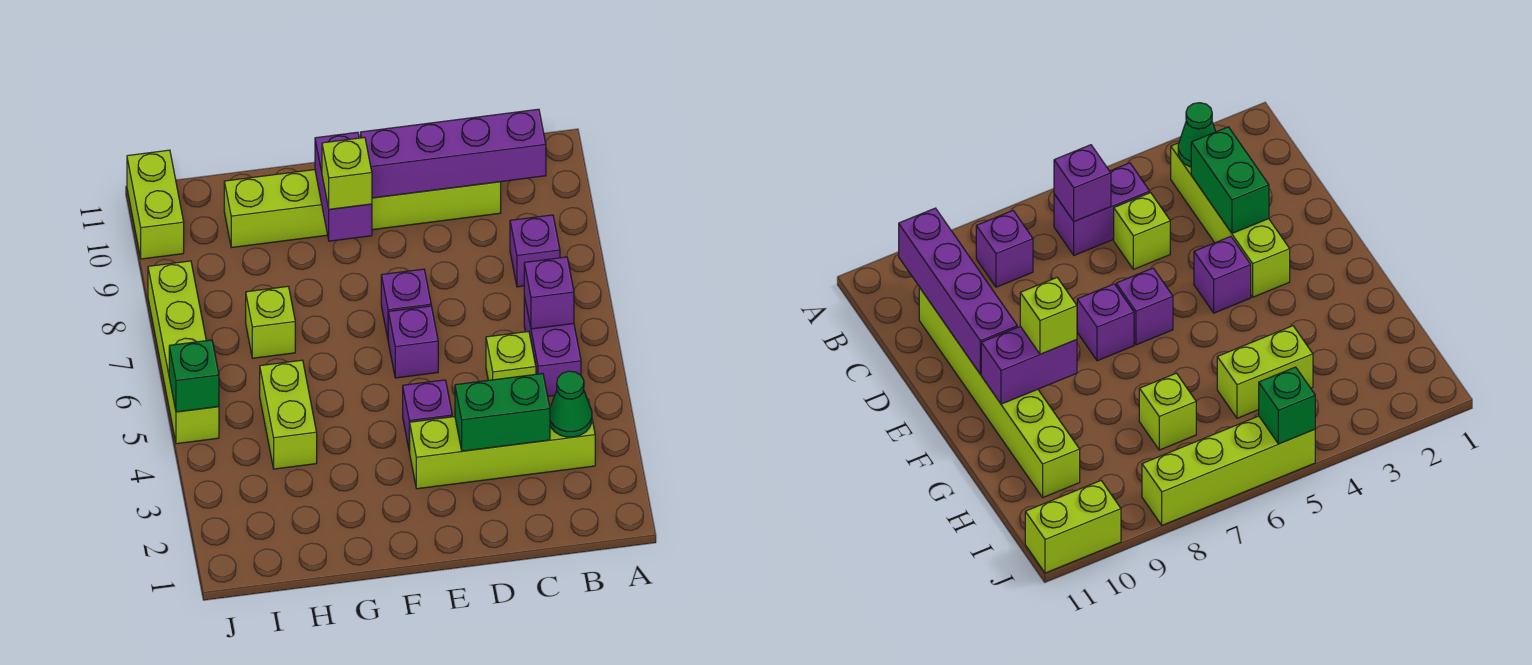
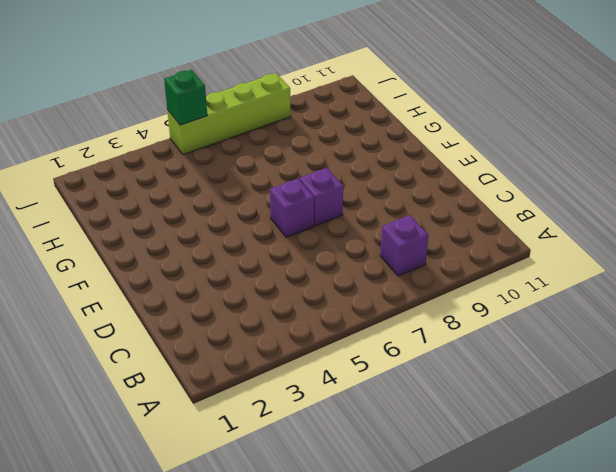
none -> lime brick B3:E3 level 1
none -> purple brick B5:B6 level 1
none -> lime brick C5 level 1

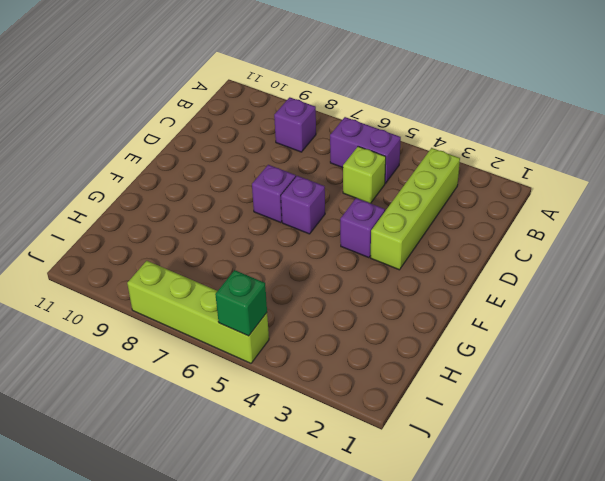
none -> lime brick C10:H10 level 1
none -> lime brick H4:H5 level 1
none -> lime brick H7 level 1

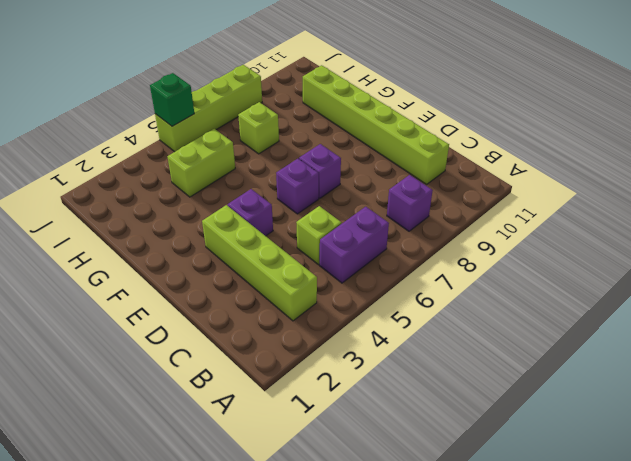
none -> lime brick J10:J11 level 1
none -> green cone B3 level 2
none -> purple brick B6 level 2

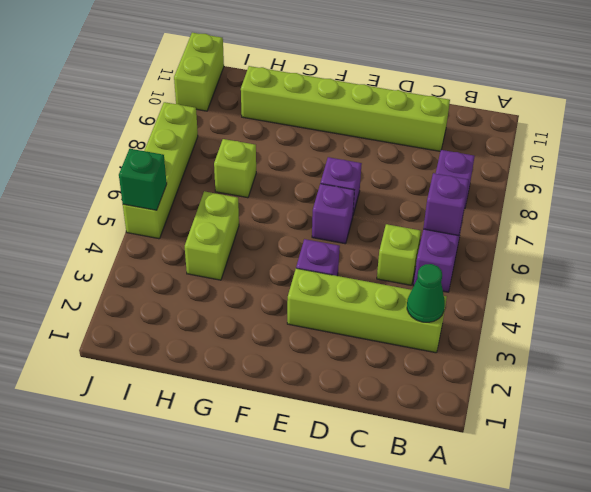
none -> purple brick B10:E10 level 2
none -> green brick C3:D3 level 2
none -> purple brick F9:F10 level 2

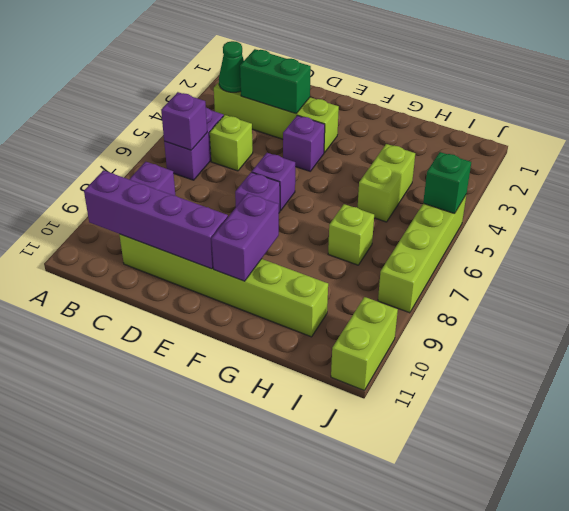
none -> lime brick F9 level 3

